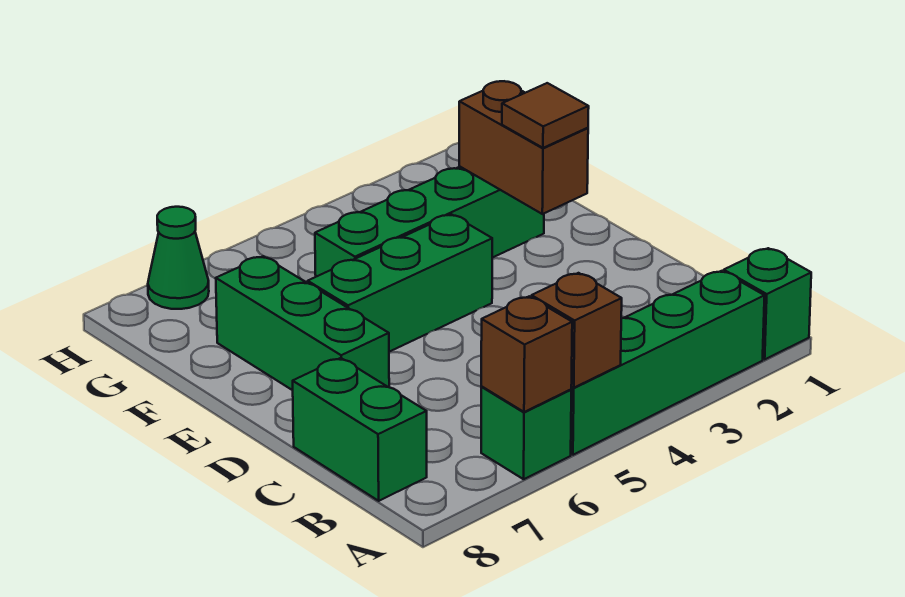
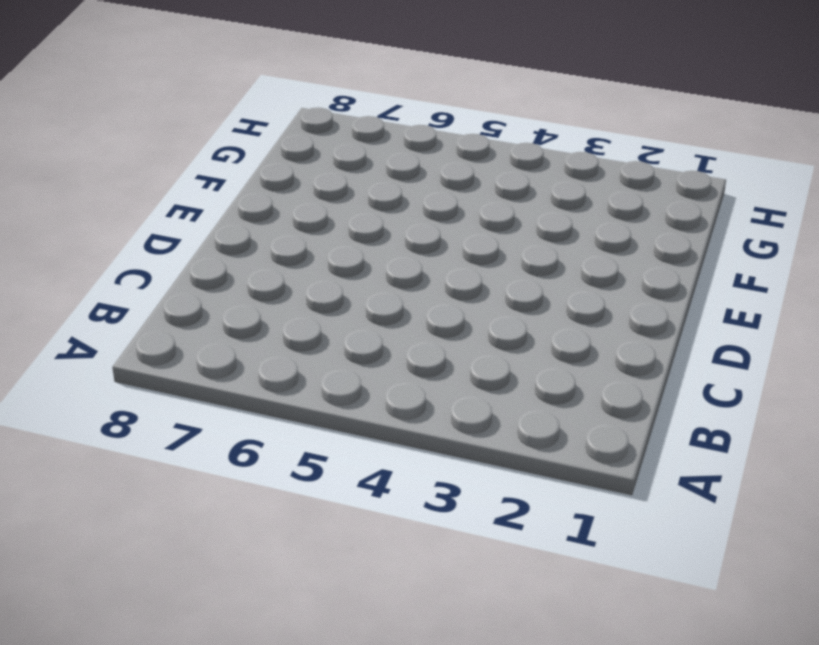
none -> green brick A1 level 1
none -> green brick A2:A5 level 1
none -> green brick A6 level 1

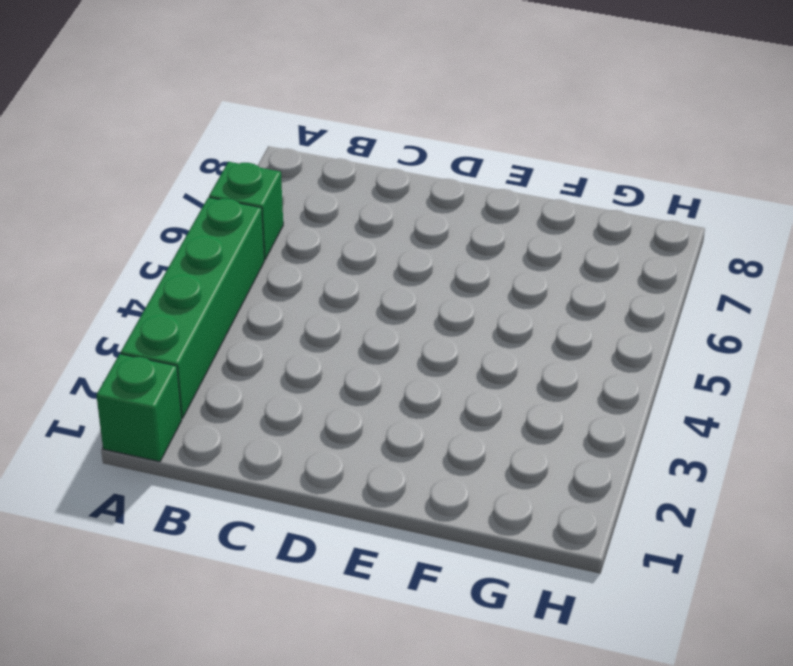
none -> green brick B8:C8 level 1
none -> green brick D7:F7 level 1
none -> green brick E4:E6 level 1

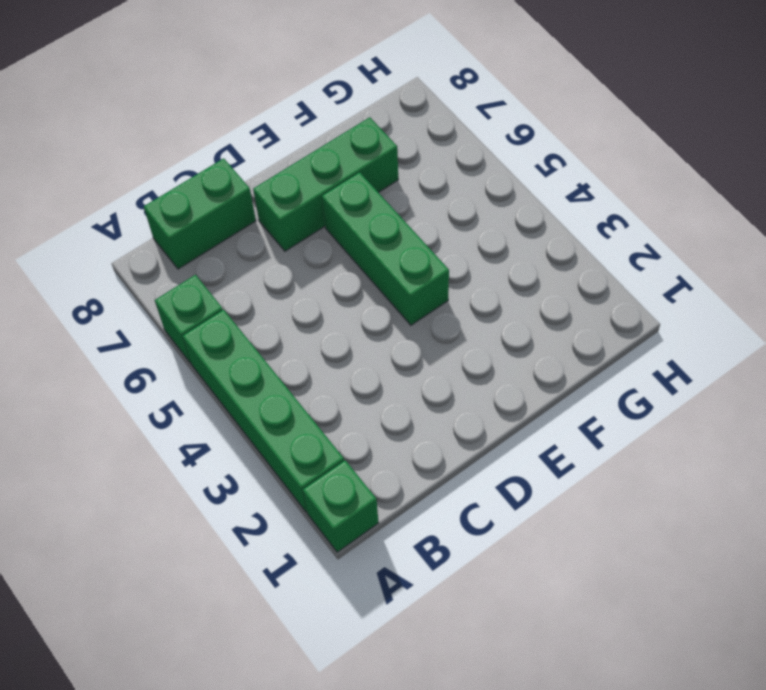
none -> green brick F2:F5 level 1
none -> green cone H7 level 1
none -> brown brick A5 level 2

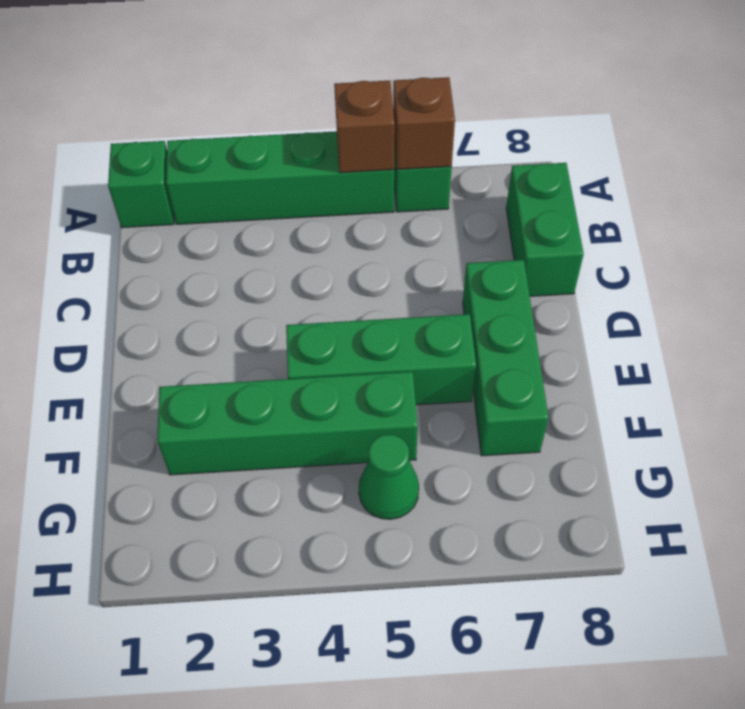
green cone G5 level 1 -> green cone H7 level 1
none -> brown brick E2:F2 level 2
none -> brown tile E2 level 3

